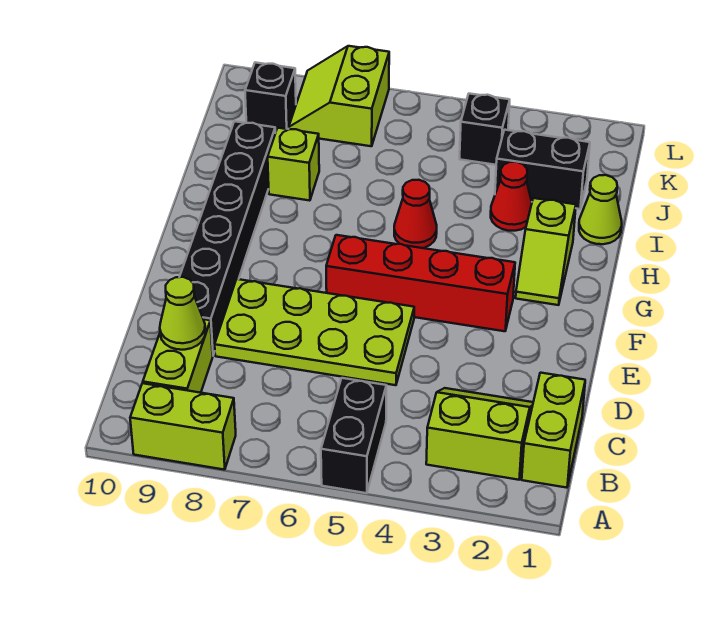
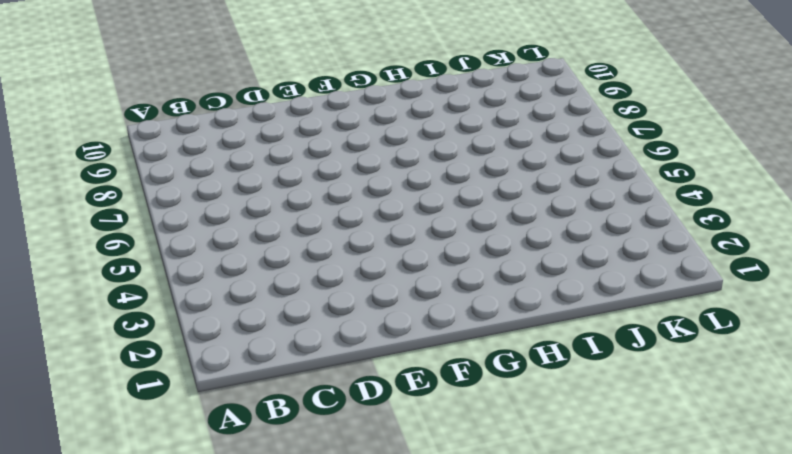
none -> black brick A5:B5 level 1
none -> lime brick A8:A9 level 1
none -> lime brick B1:C1 level 1

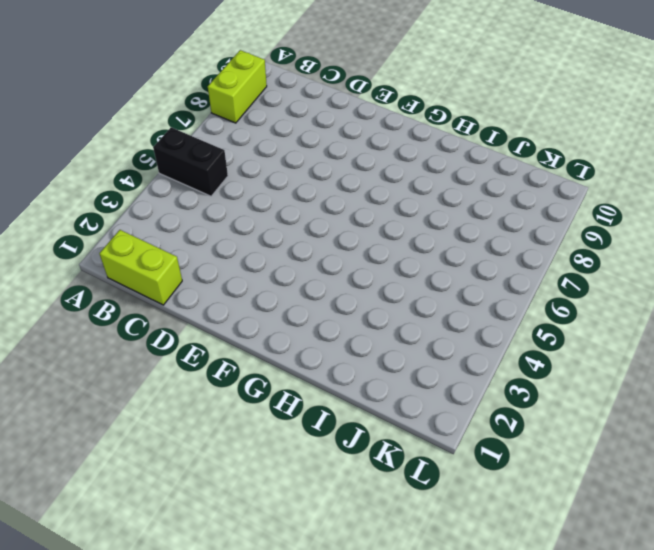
none -> lime slope B2:C3 level 1 top B
none -> lime brick B9:C9 level 1
none -> lime plate D5:E8 level 1

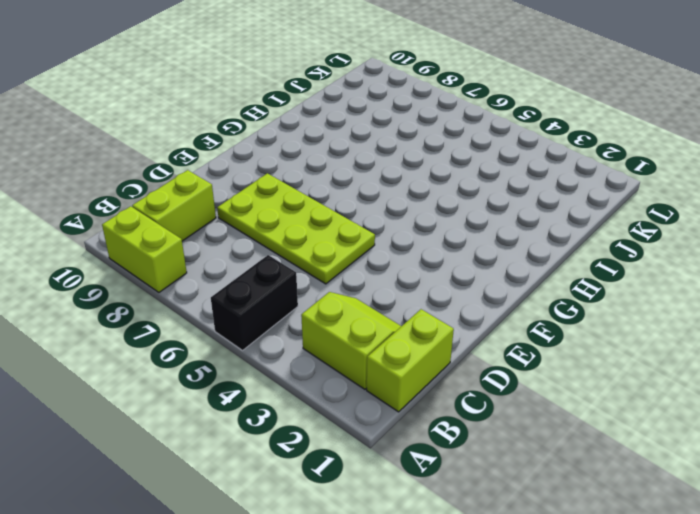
none -> black brick D9:I9 level 1
none -> red brick F3:F6 level 1
none -> lime slope G2:H2 level 1 top H

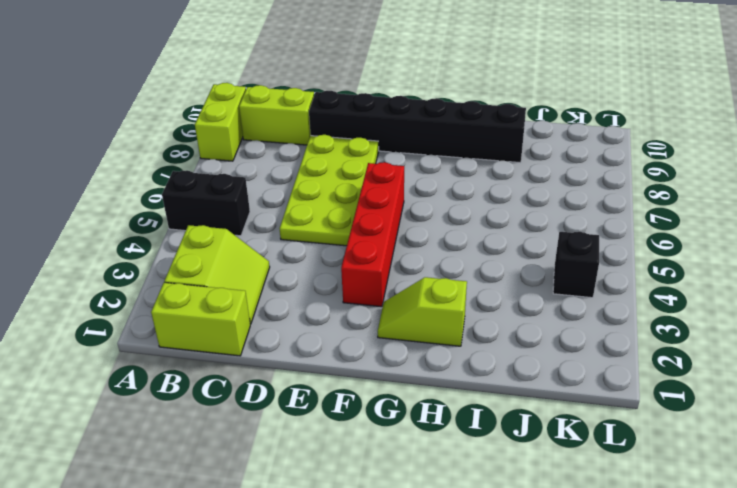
none -> red cone H5 level 1
none -> lime cone I1 level 1
none -> red cone I3 level 1

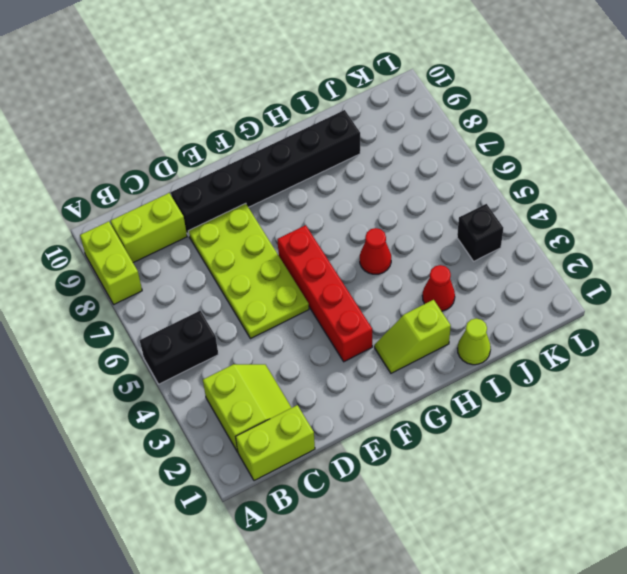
none -> lime brick I8 level 1
none -> black brick J2:J3 level 1
none -> lime slope K7:L8 level 1 top 7

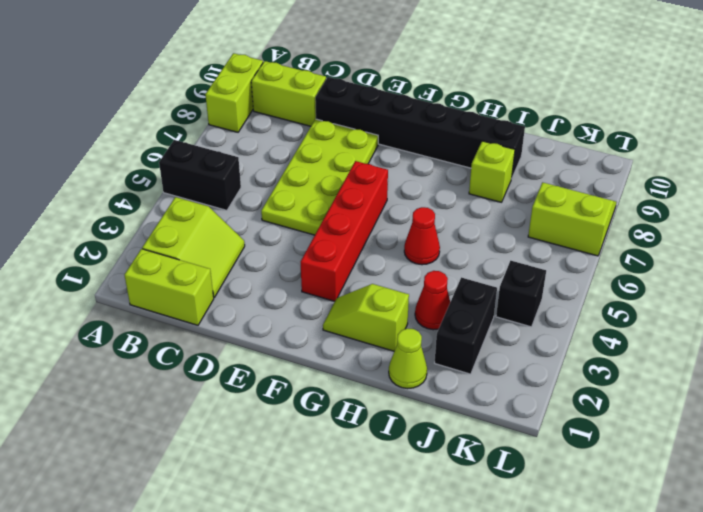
none -> black brick K9 level 1
none -> lime cone C9 level 2

